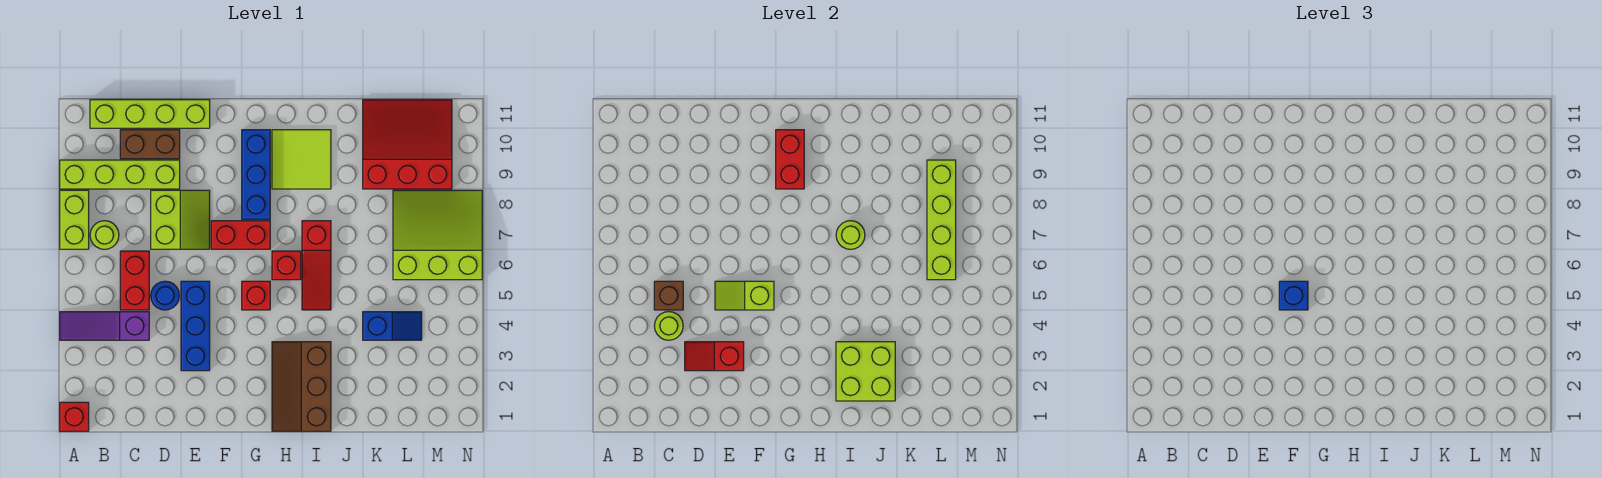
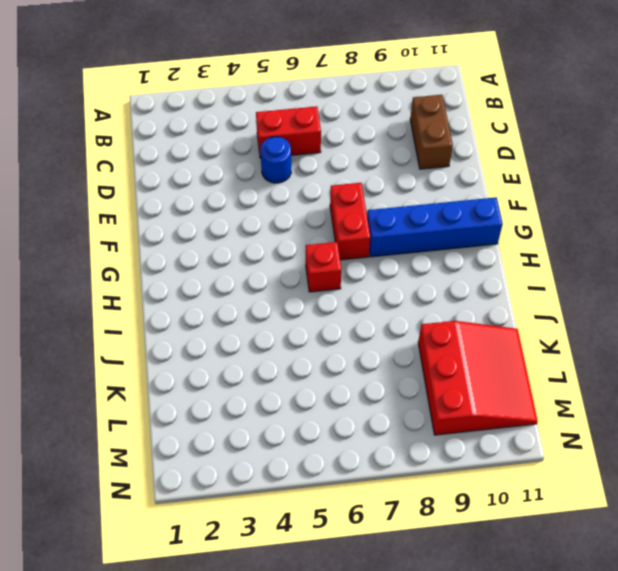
blue brick G8:G11 level 1 -> blue brick G8:G10 level 1
none -> red brick A1 level 1
none -> purple slope A4:C4 level 1 top C
none -> lime brick A7:A8 level 1
none -> lime brick A9:D9 level 1

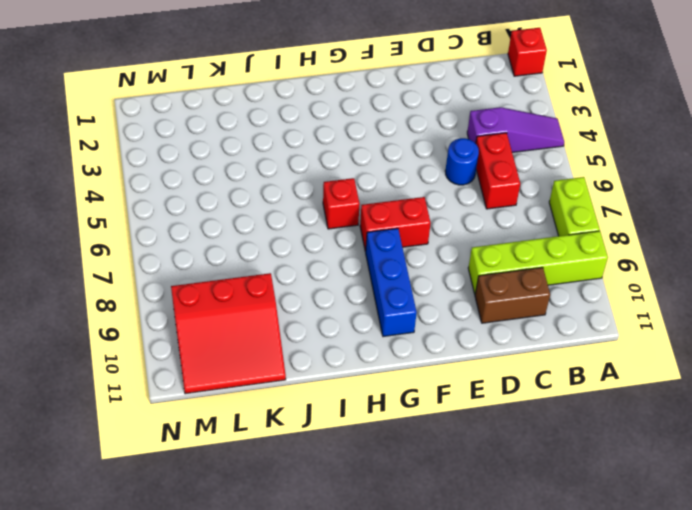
none -> lime round brick B7 level 1
none -> lime brick B11:E11 level 1
none -> lime slope D7:E8 level 1 top D
none -> blue brick E3:E5 level 1

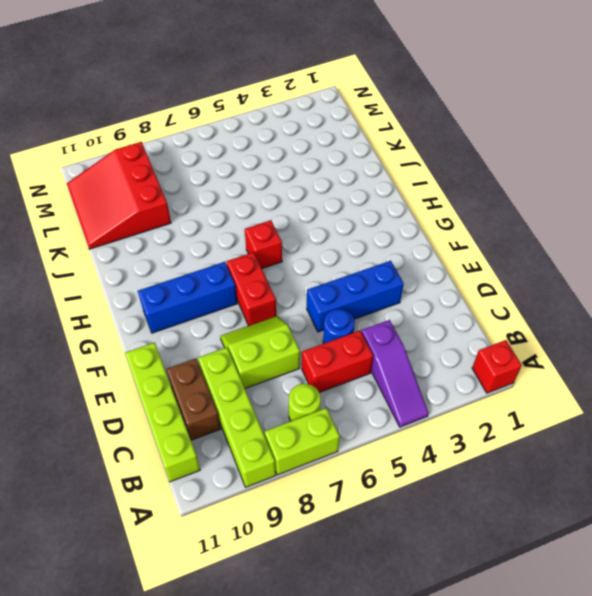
none -> red brick G5 level 1
none -> brown slope H1:I3 level 1 top I
none -> lime tile H9:I10 level 1
none -> red slope I5:I7 level 1 top 7

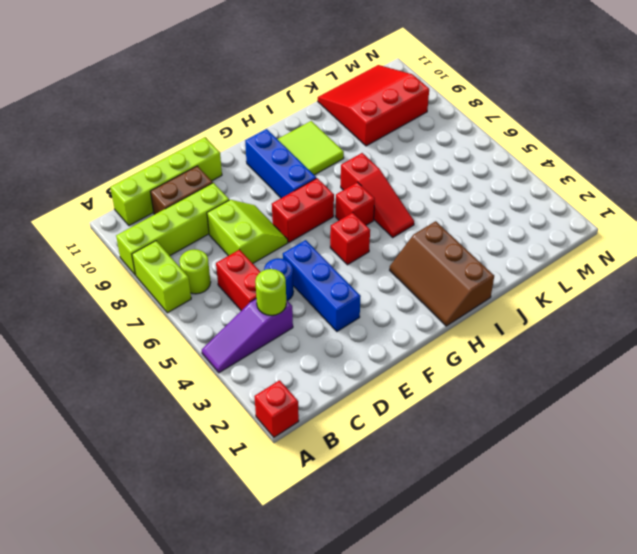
none -> blue slope K4:L4 level 1 top K
none -> lime slope L6:N8 level 1 top 6
none -> brown brick C5 level 2
none -> red slope D3:E3 level 2 top E

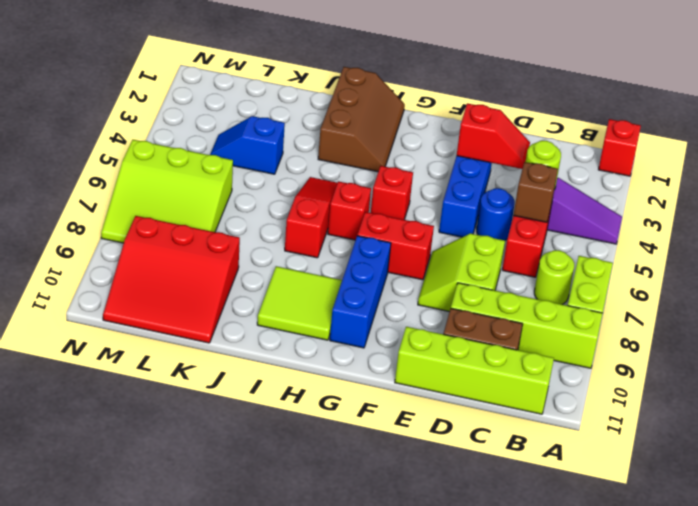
none -> lime slope E5:F5 level 2 top F
none -> red brick G9:G10 level 2
none -> lime brick I2:J3 level 2
none -> lime round brick I7 level 2

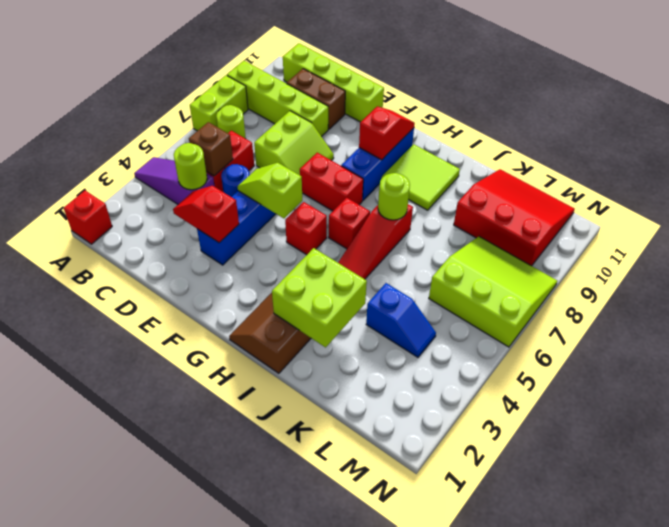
red slope G9:G10 level 2 top 9 -> red brick G9:G10 level 2
none -> lime brick L6:L9 level 2
none -> blue brick F5 level 3

